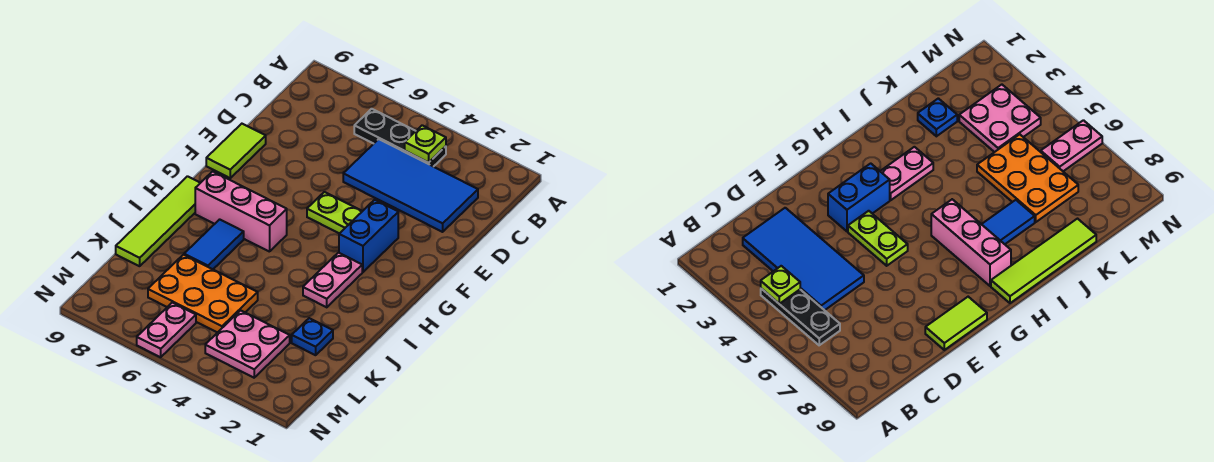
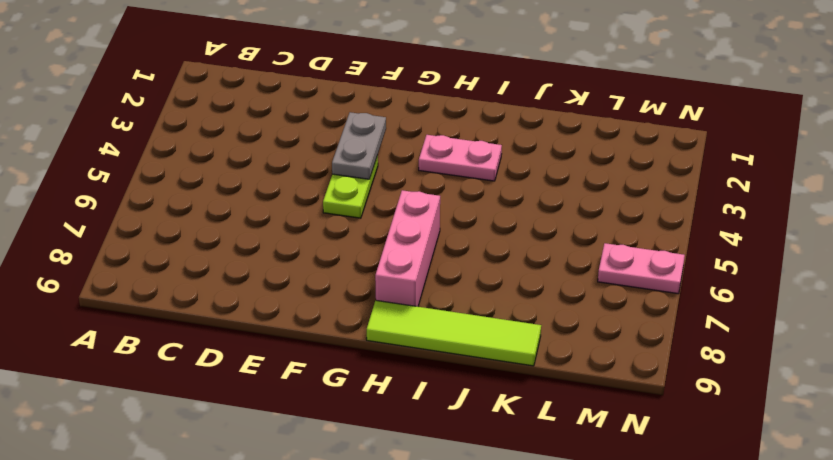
grey plate F3:F4 level 2 -> none
none -> black plate B4:B6 level 1
none -> blue tile C2:D5 level 1
none -> lime tile E9:F9 level 1

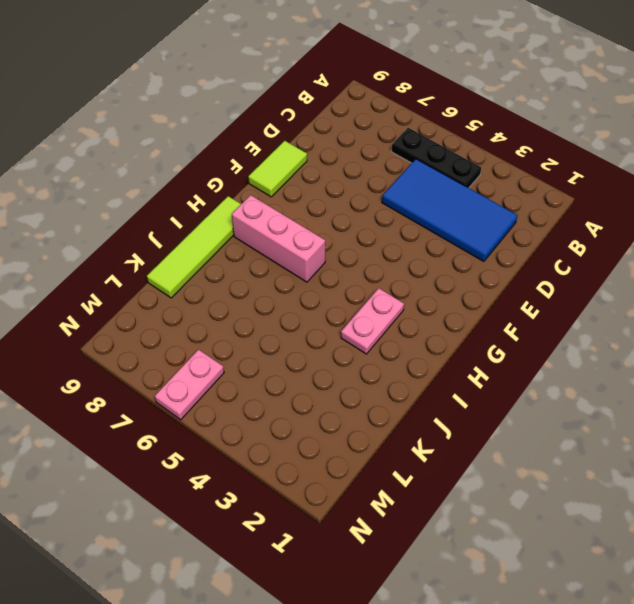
none -> blue brick F3:G3 level 1
none -> lime plate F4:F5 level 1
none -> blue tile I7:J7 level 1

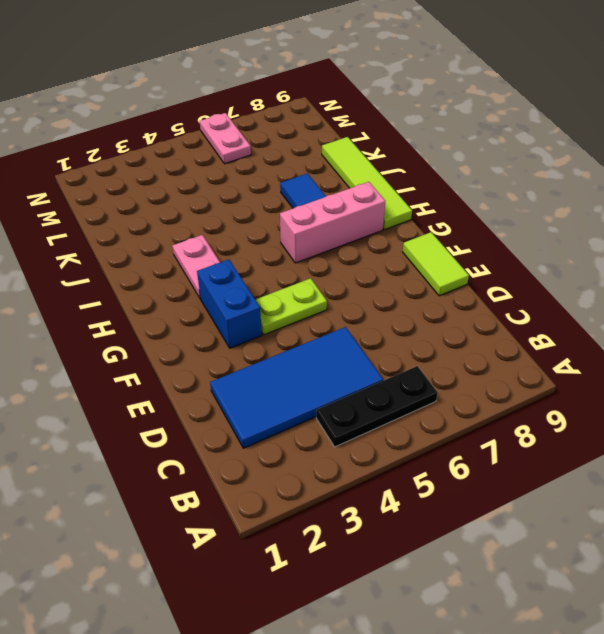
none -> blue plate K2 level 1
none -> orange plate K5:L7 level 1
none -> pink plate L3:M4 level 1

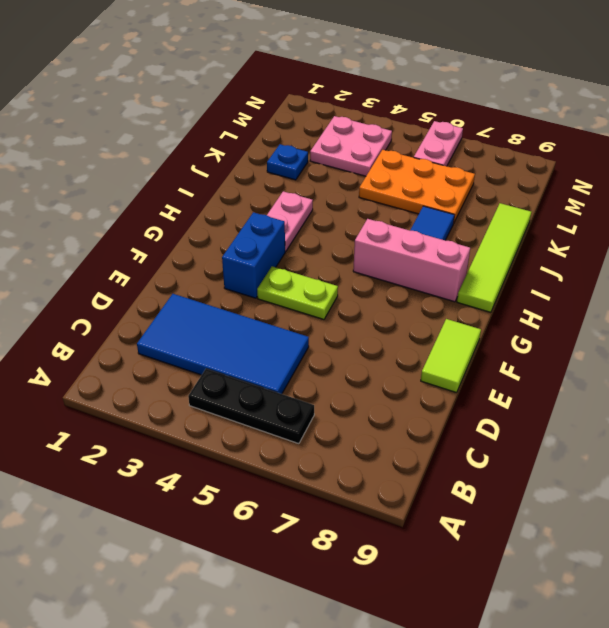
none -> lime plate B4 level 2

